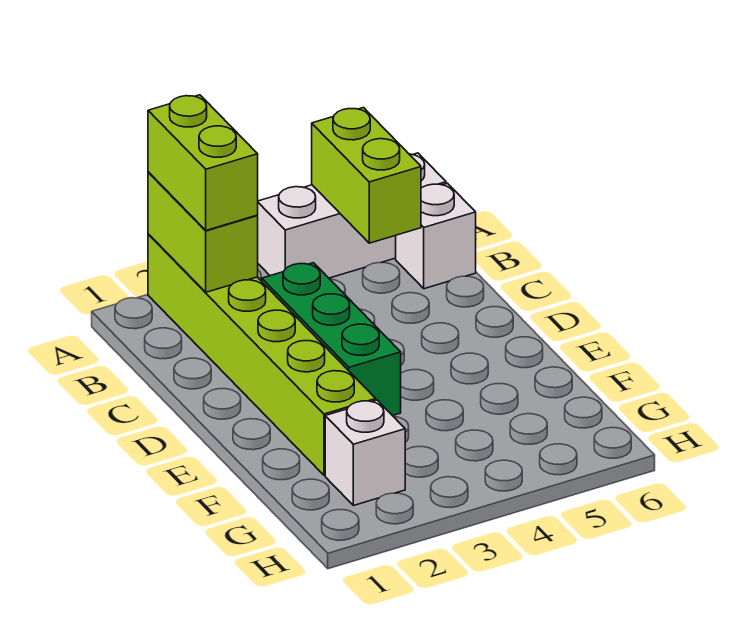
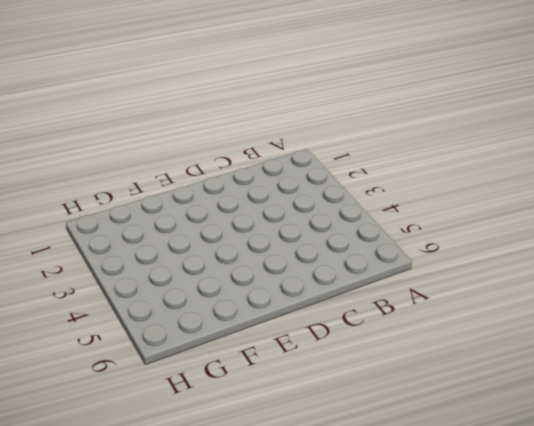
none -> lime brick A2:F2 level 1
none -> white brick A4:A6 level 1

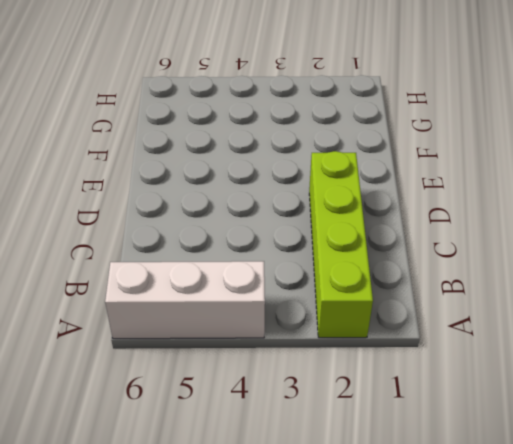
lime brick A2:D2 level 1 -> lime brick A2:F2 level 1
none -> white brick B6 level 1
none -> green brick C3:E3 level 1

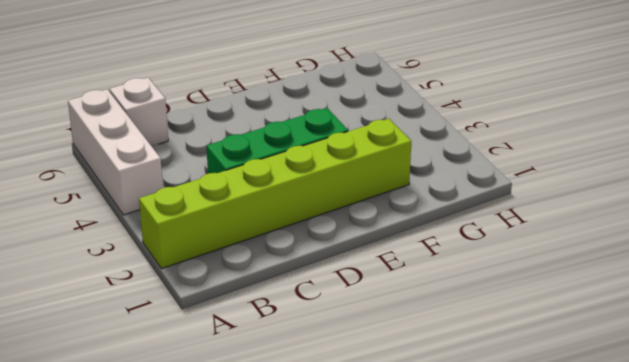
none -> white brick G2 level 1
none -> lime brick A2:B2 level 2

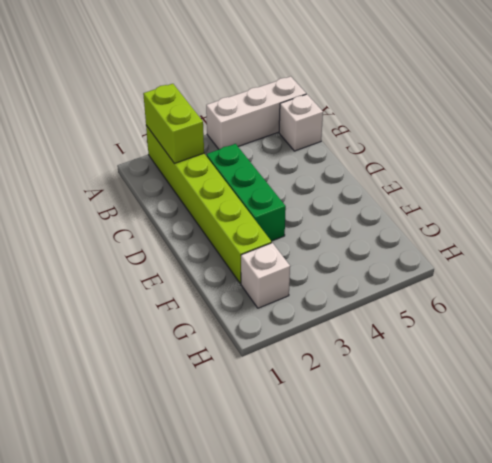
none -> lime brick A5:B5 level 2
none -> lime brick A2:B2 level 3

